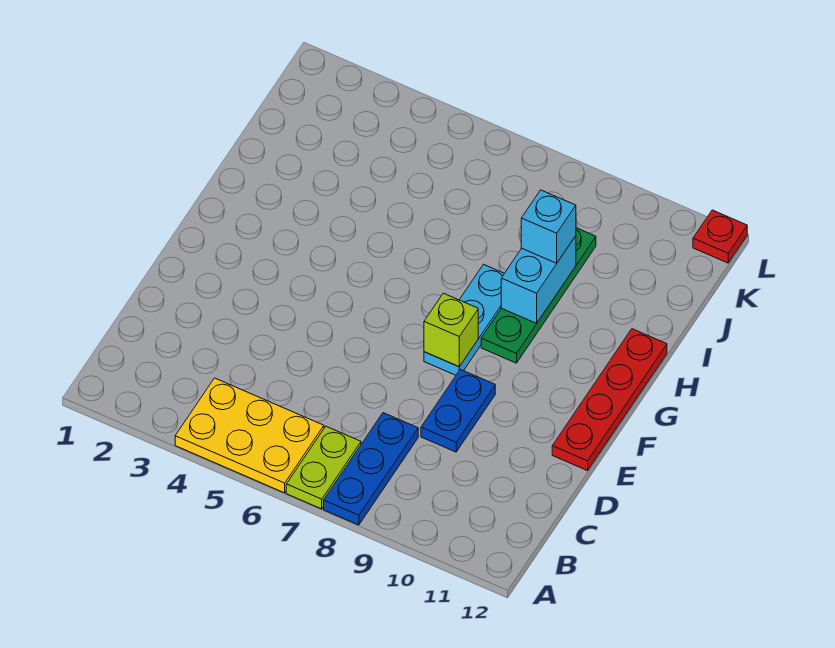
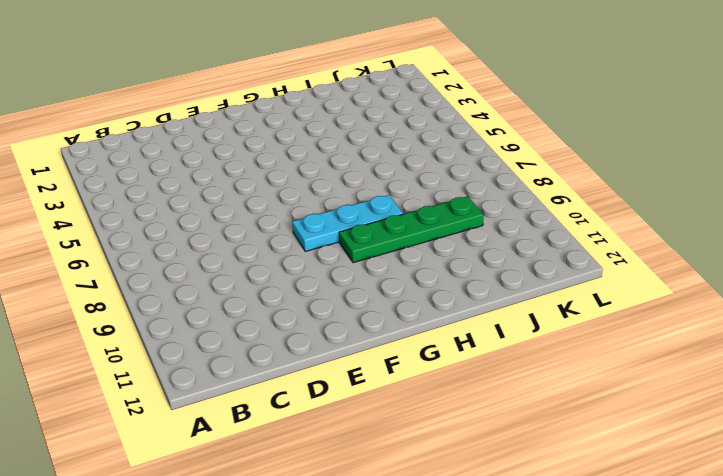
none -> yellow plate A4:B6 level 1
none -> lime plate A7:B7 level 1

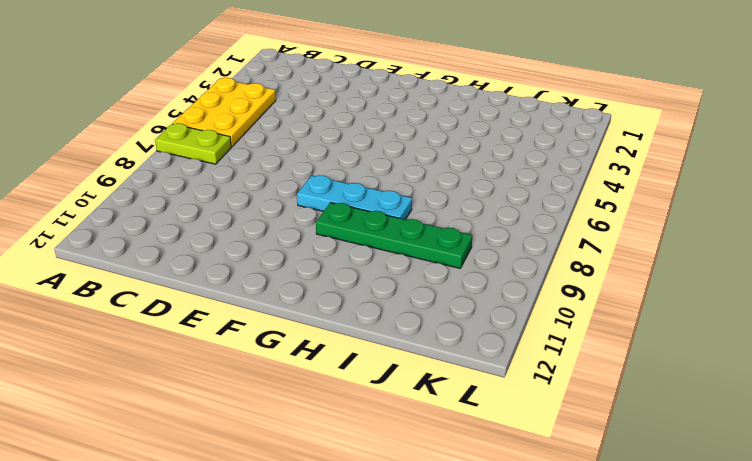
none -> blue plate A8:C8 level 1
none -> blue plate D9:E9 level 1

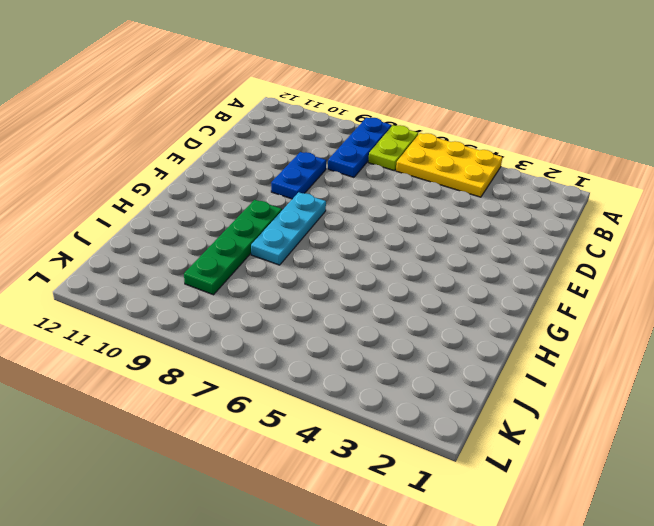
none -> red plate E12:H12 level 1
none -> red plate L12 level 1

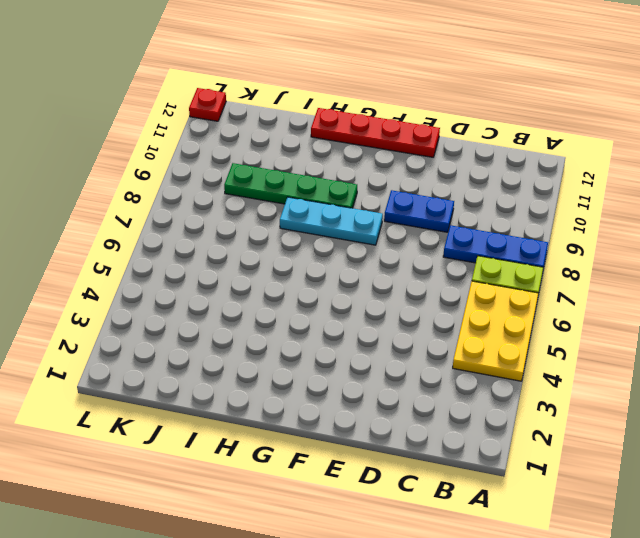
none -> lime brick F8 level 2
none -> cyan brick H9:I9 level 2

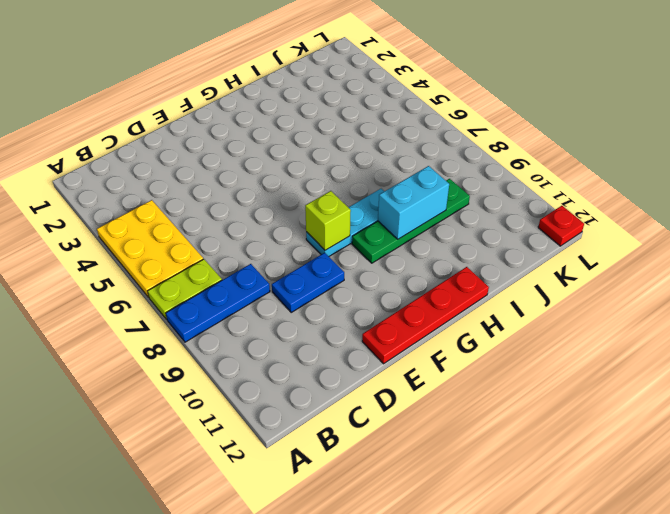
none -> cyan brick I9 level 3

